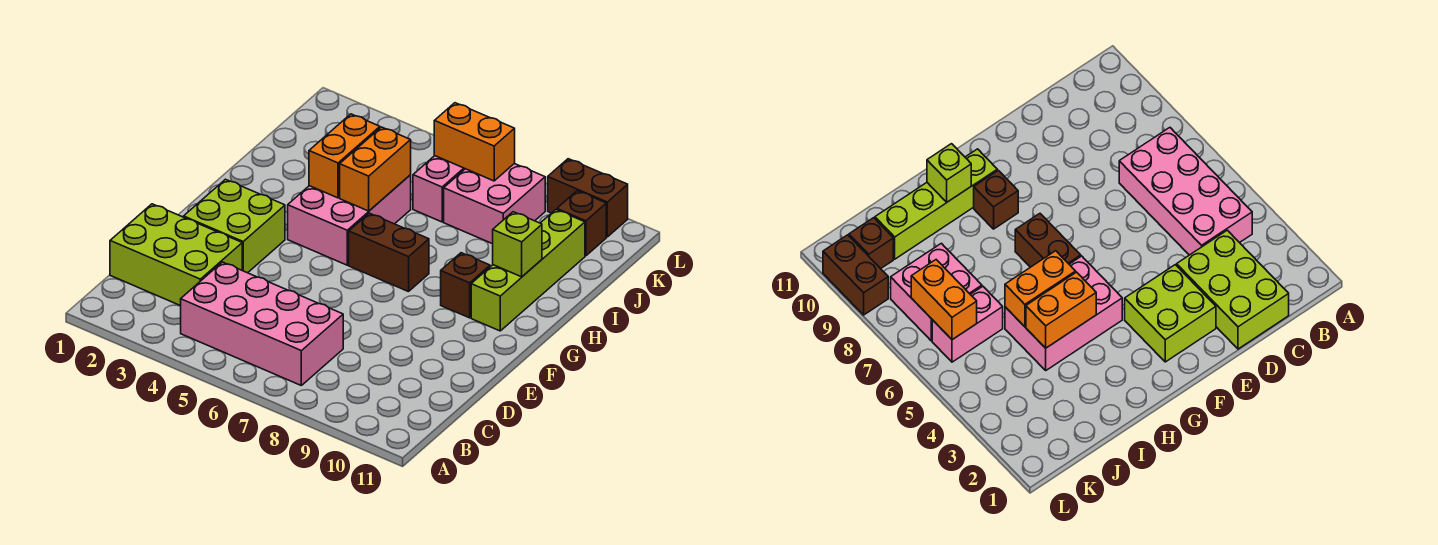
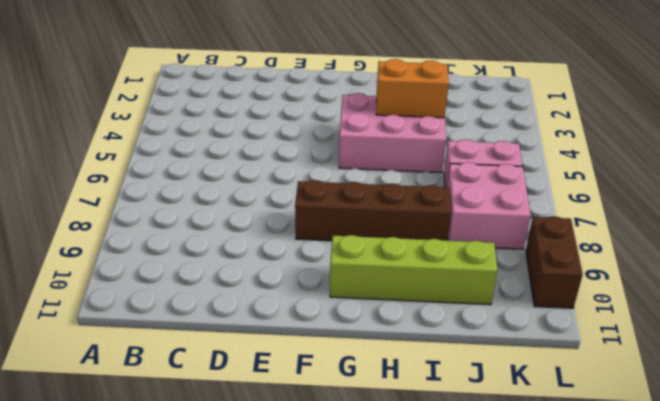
brown brick F8:I8 level 1 -> none
none -> pink brick B4:C7 level 1
none -> lime brick C1:D3 level 1
none -> lime brick E2:F3 level 1

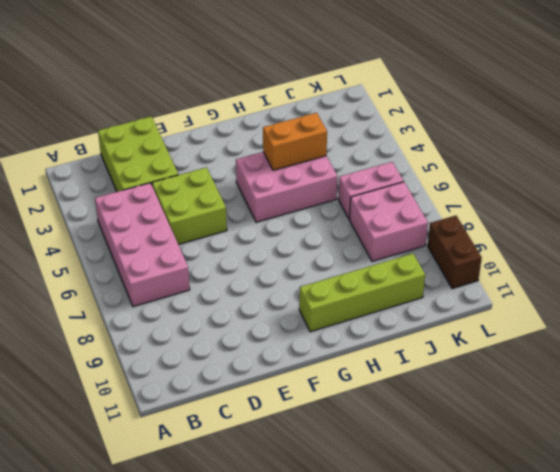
lime brick D4:E5 level 1 -> lime brick E2:F3 level 1
none -> brown brick G6:G7 level 1
none -> brown brick G9 level 1
none -> brown brick K10 level 1

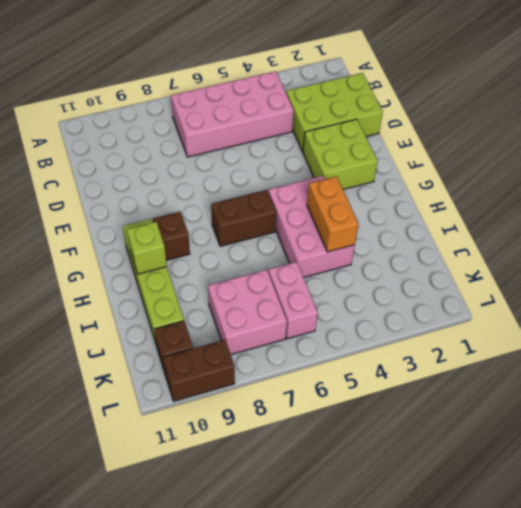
none -> orange brick H5:I5 level 2
none -> orange brick K6:K7 level 2

